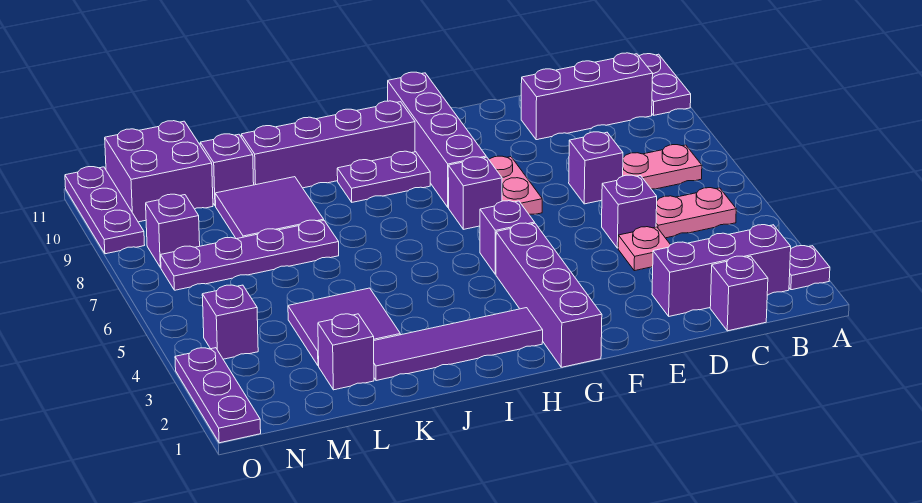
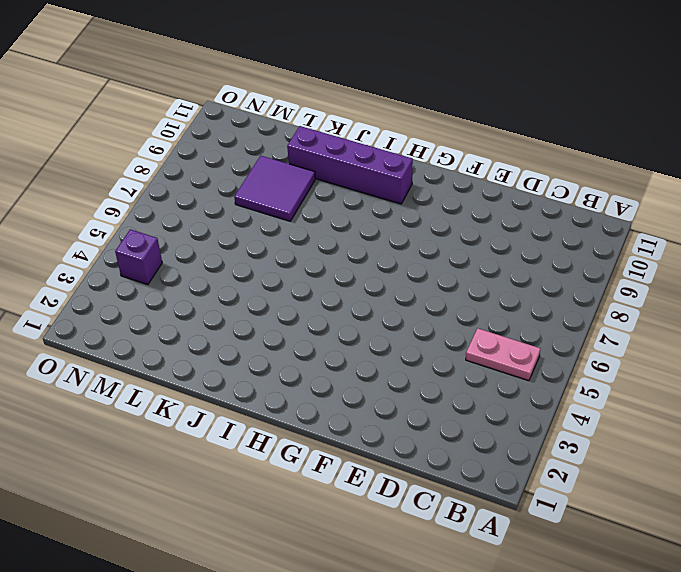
none -> purple plate A2 level 1
none -> purple plate A10:A11 level 1
none -> purple brick B2:D2 level 1

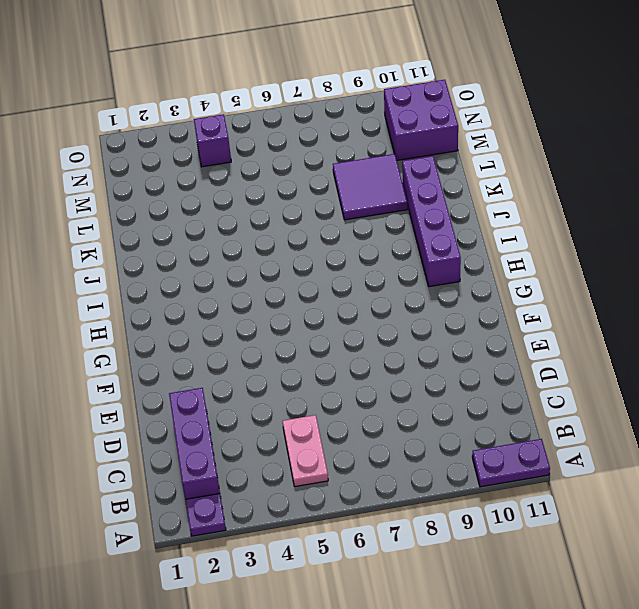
none -> pink plate B7:C7 level 1
none -> purple brick B10:D10 level 1
none -> purple brick C1 level 1

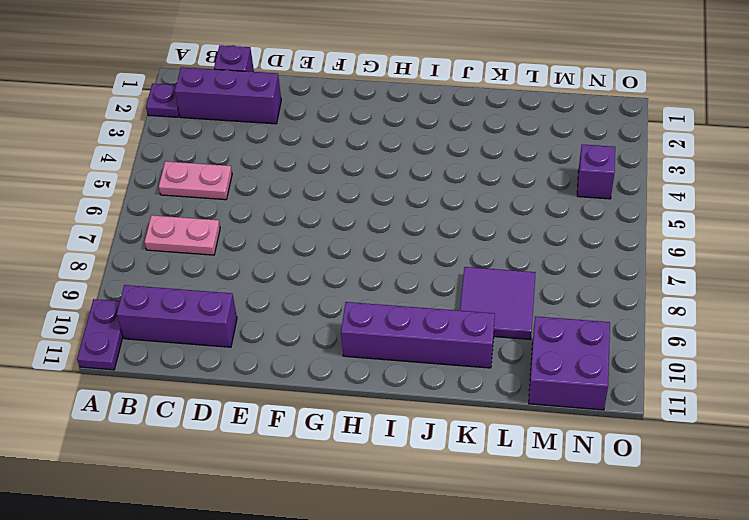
none -> pink plate D4 level 1
none -> purple brick D5 level 1
none -> purple brick D7 level 1

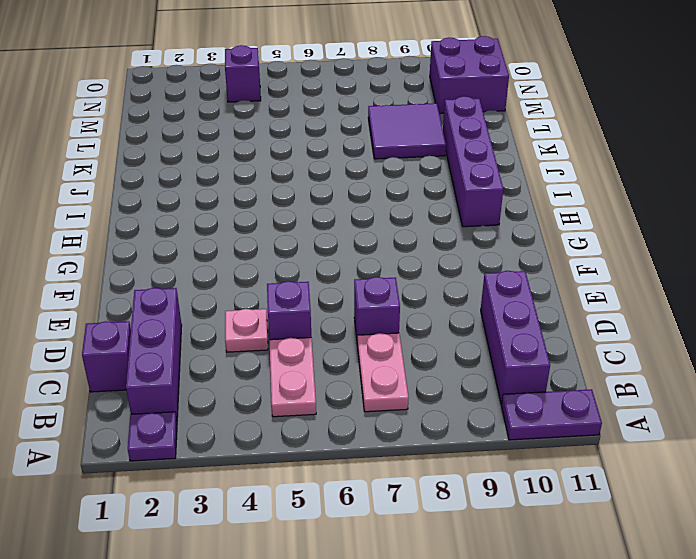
none -> pink plate F7:F8 level 1
none -> purple brick G1:G4 level 1
none -> purple brick G5 level 1

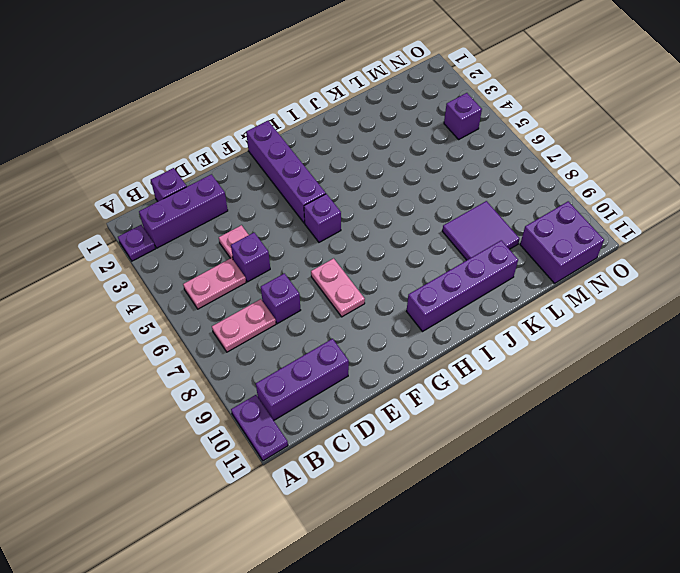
none -> purple brick G7 level 1
none -> purple brick G8:G11 level 1
none -> purple tile H2:K2 level 1

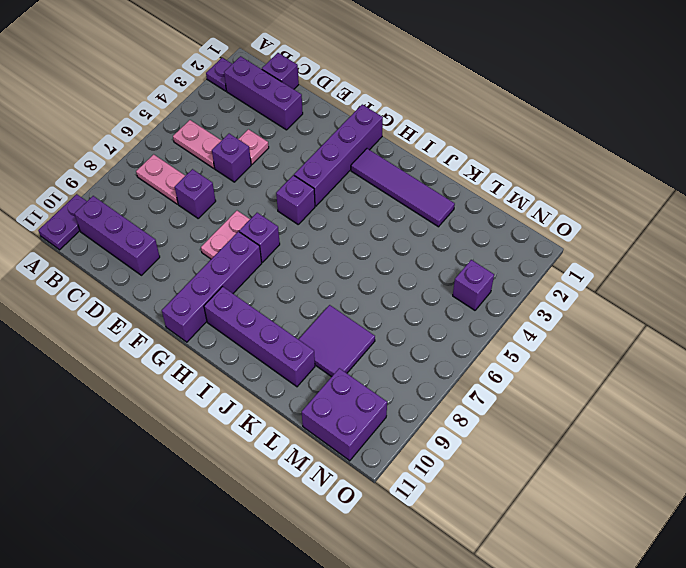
none -> purple plate H9:I9 level 1
none -> purple tile K3:L4 level 1
none -> purple plate K7:N7 level 1

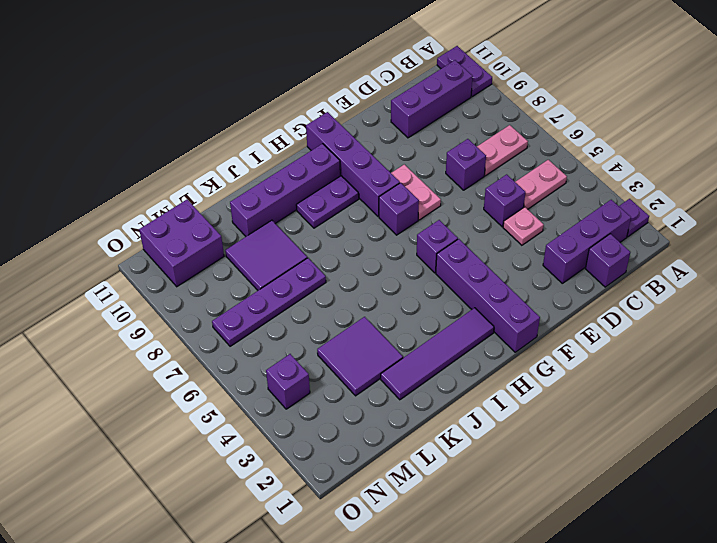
none -> purple brick L2 level 1
none -> purple brick L10 level 1
none -> purple brick N8 level 1

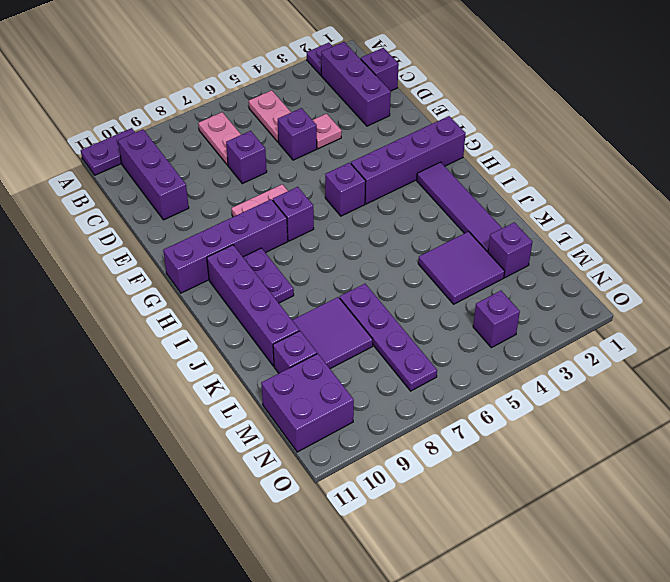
none -> purple brick N8 level 1
none -> purple plate O1:O3 level 1
none -> purple plate O9:O11 level 1

